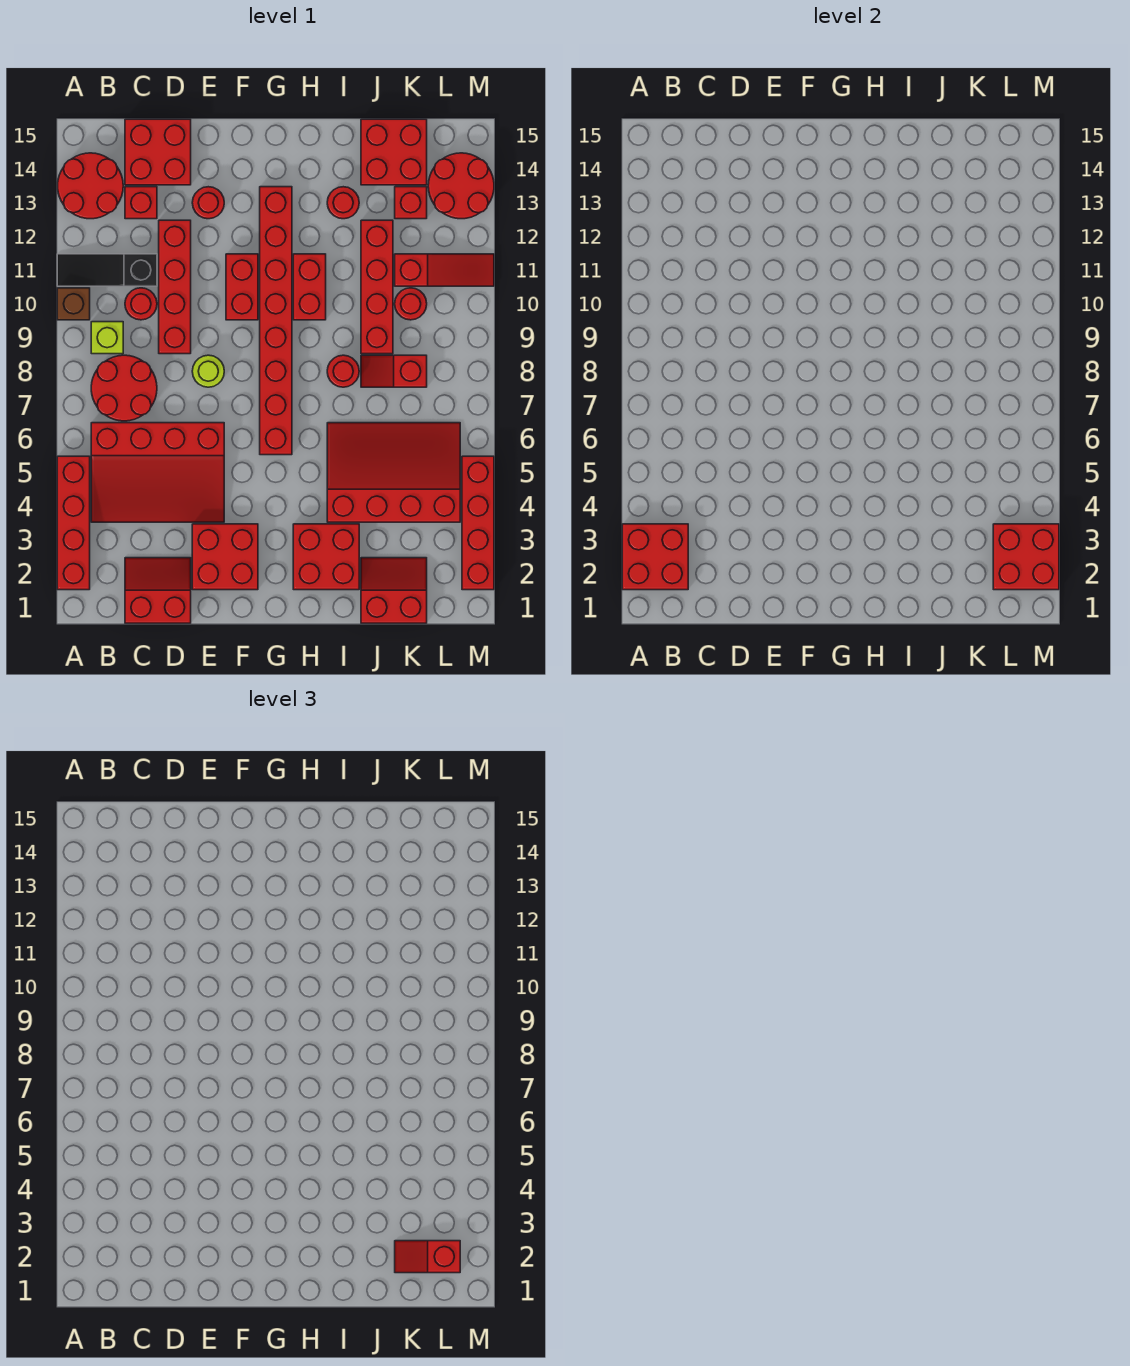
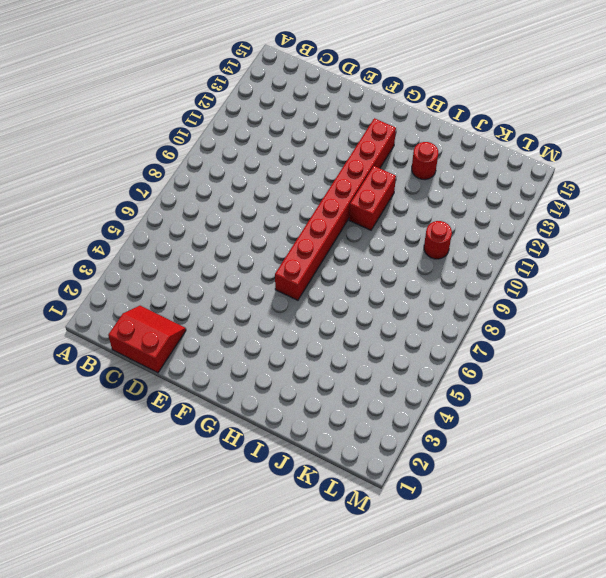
none -> red brick A2:A5 level 1
none -> brown brick A10 level 1
none -> black slope A11:C11 level 1 top C
none -> red round brick A13:B14 level 1

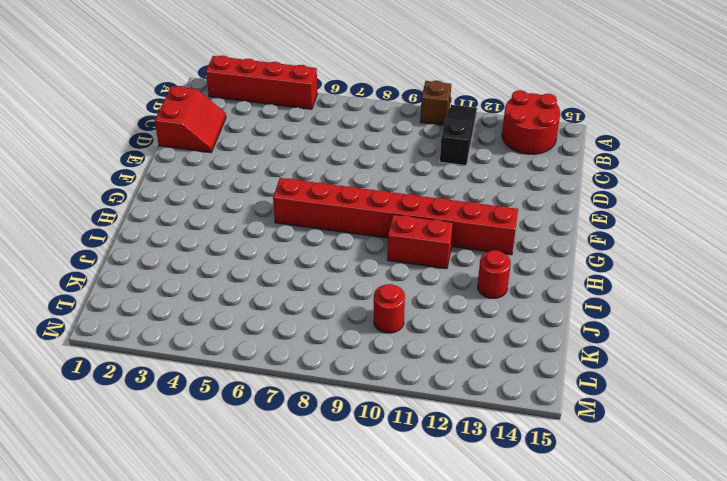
none -> red slope B4:E6 level 1 top 6
none -> red round brick B7:C8 level 1
none -> lime brick B9 level 1
none -> red round brick C10 level 1

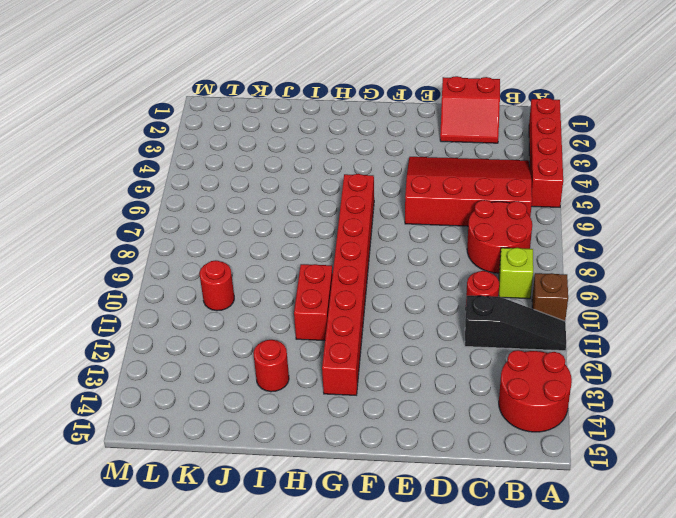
none -> red brick C13 level 1
none -> red brick C14:D15 level 1
none -> red brick D9:D12 level 1
none -> red brick E2:F3 level 1

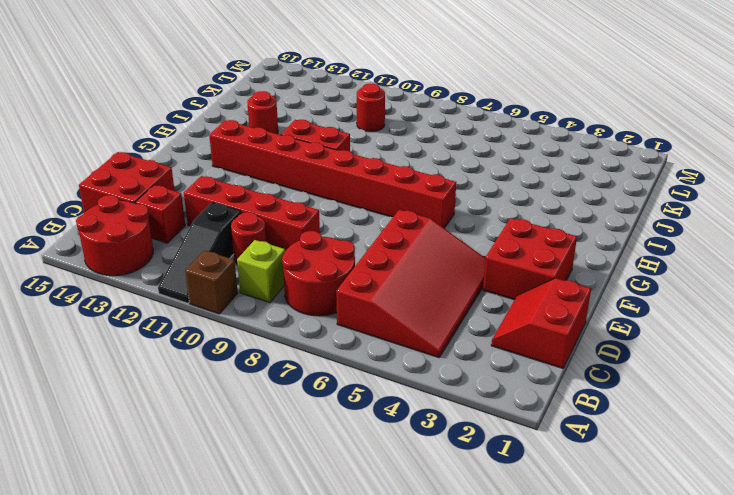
none -> red brick A2:A5 level 1
none -> lime round brick E8 level 1
none -> red round brick E13 level 1
none -> red brick F10:F11 level 1

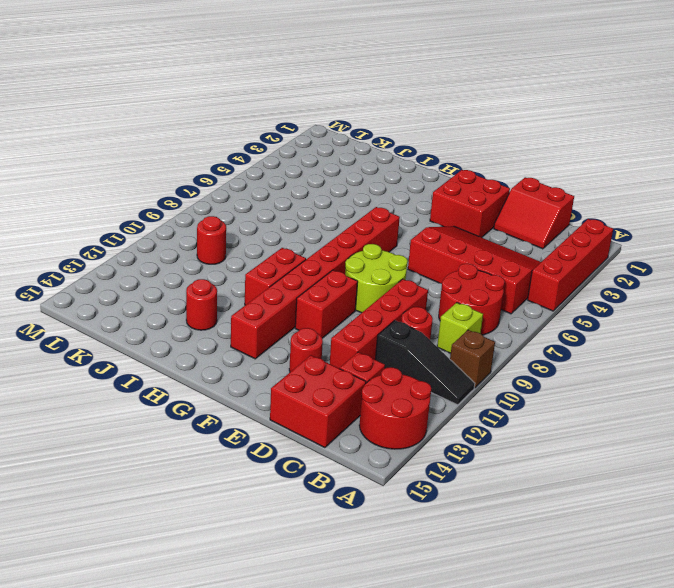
lime round brick E8:F9 level 1 -> lime round brick E8 level 1
none -> red brick H2:I3 level 1
none -> red slope I4:L6 level 1 top 4
none -> red round brick I8 level 1
none -> red slope J1:K2 level 1 top 1

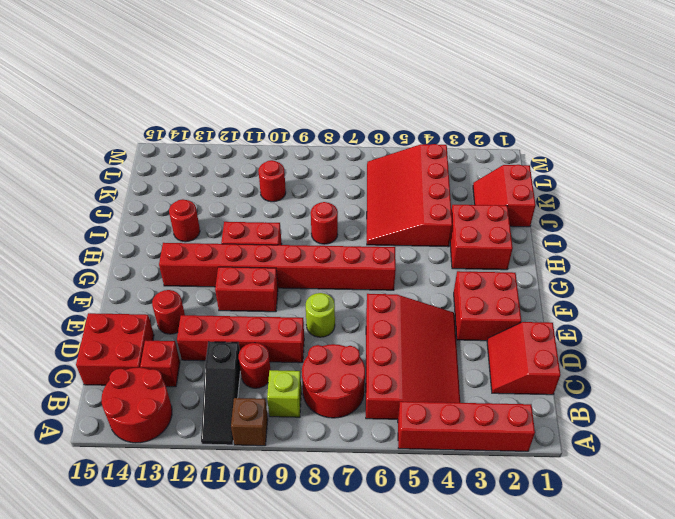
none -> red slope J8:K8 level 1 top K
none -> red brick J9:J12 level 1
none -> red brick J14:K15 level 1
none -> red slope K11:M11 level 1 top K

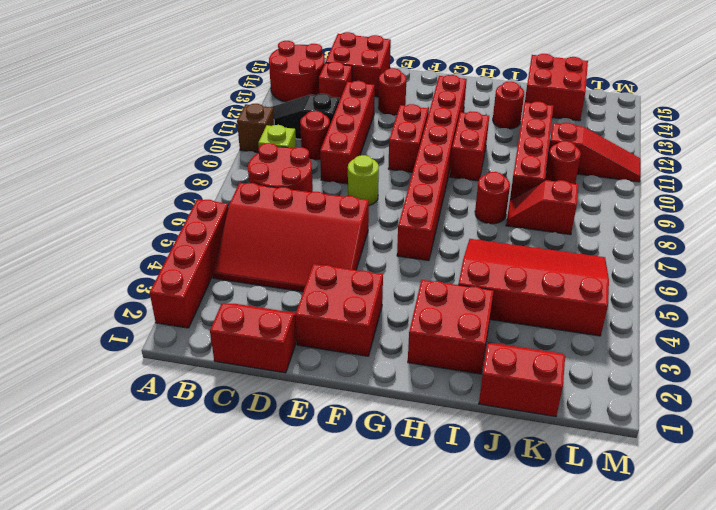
none -> red brick K13 level 1
none -> red round brick L13:M14 level 1
none -> red brick M2:M5 level 1
none -> red brick A2:B3 level 2

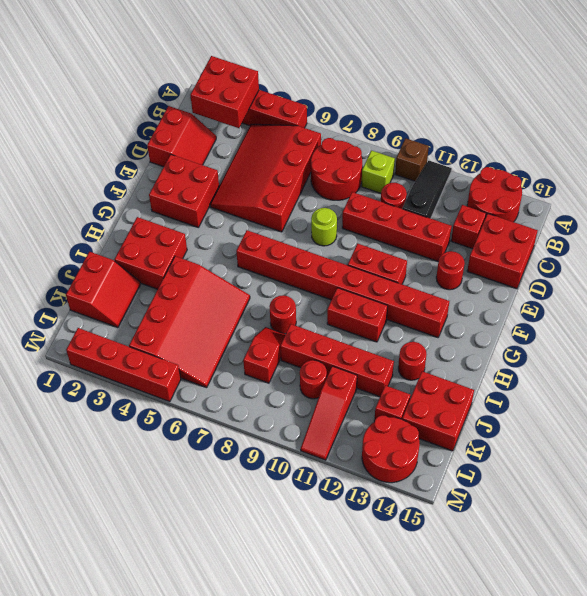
none -> red brick L2:M3 level 2
none -> red slope K2:L2 level 3 top L

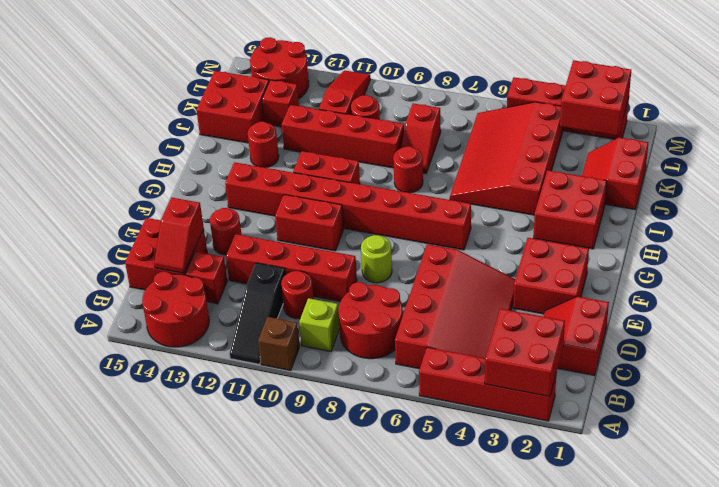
red slope C14:D14 level 2 top D -> red slope K2:L2 level 3 top L

